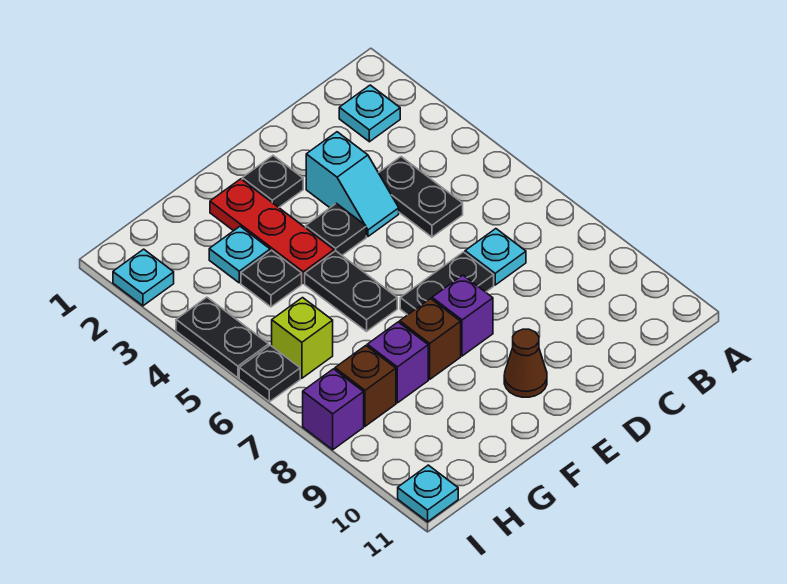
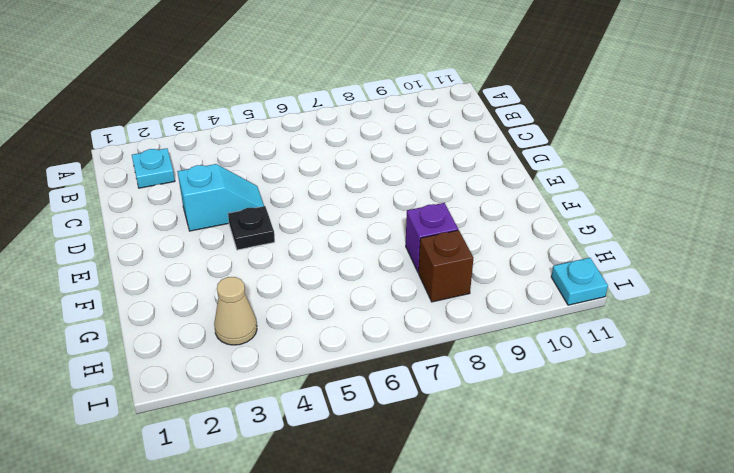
tan cone H3 level 1 -> none
none -> black plate C4:C5 level 1
none -> cyan plate C7 level 1
none -> black plate D7:E7 level 1

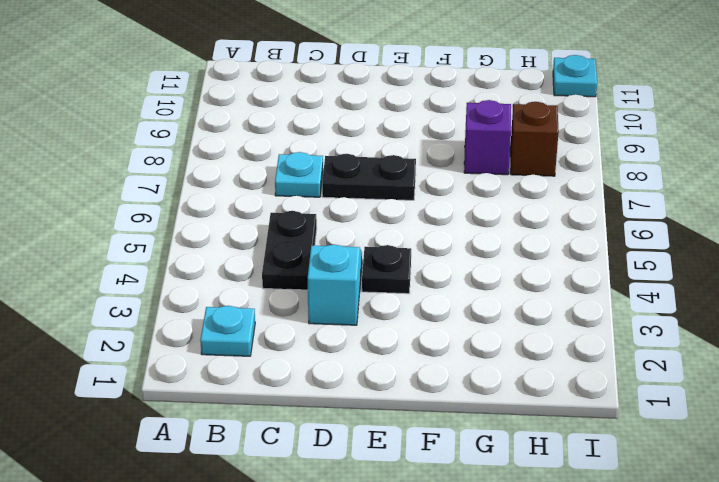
none -> black plate E2 level 1
none -> purple brick E8 level 1
none -> brown cone E10 level 1

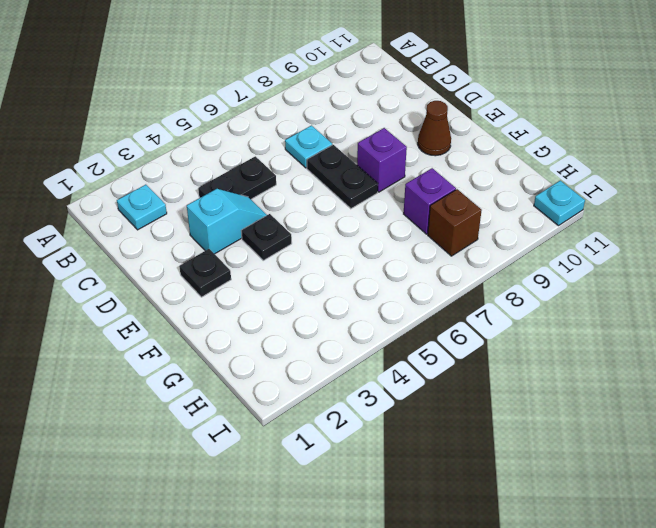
none -> red plate F2:F4 level 1
none -> black plate F5:F6 level 1
none -> brown brick F8 level 1

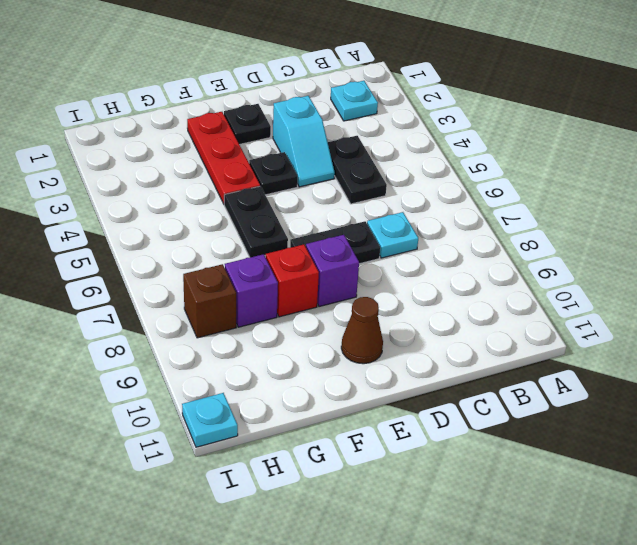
red brick F8 level 1 -> brown brick F8 level 1
none -> cyan plate G3 level 1
none -> black plate G4 level 1
none -> lime brick H6 level 1

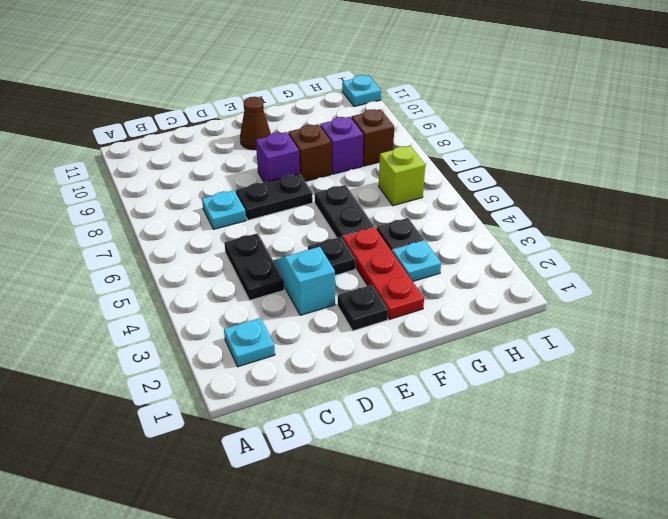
none -> cyan plate I2 level 1
none -> black plate I4:I5 level 1
none -> black plate I6 level 1

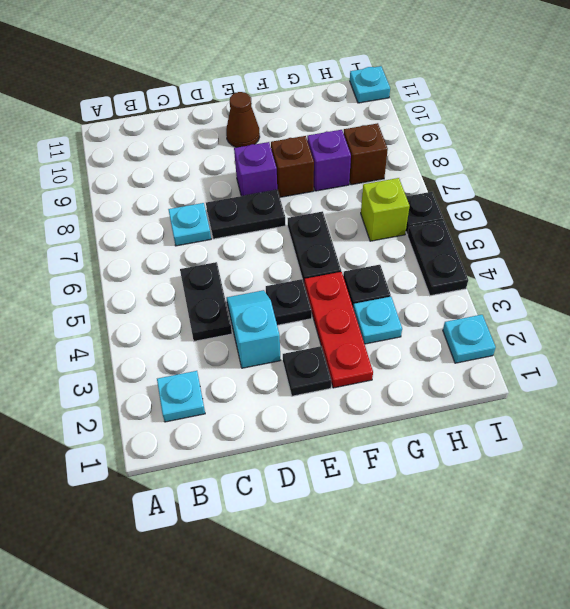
none -> purple brick I8 level 1

